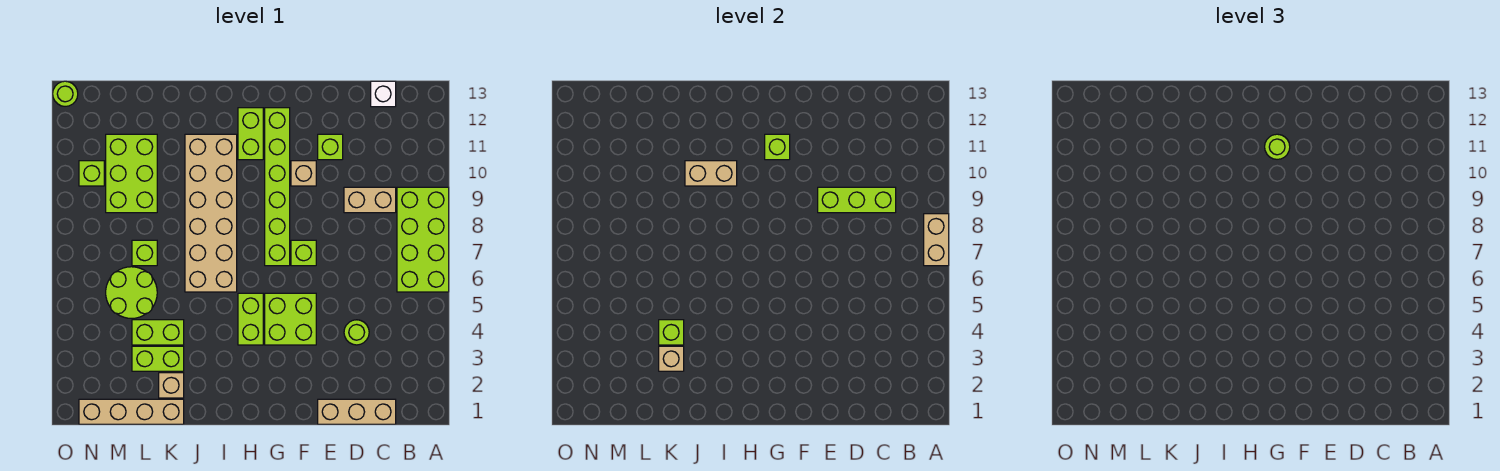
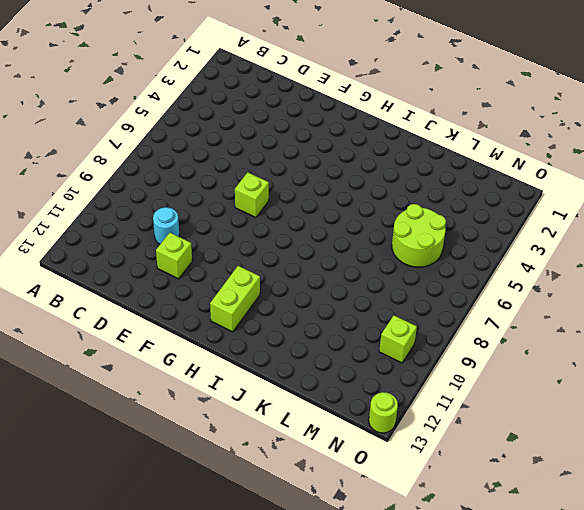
cyan round brick D10 level 1 -> none
none -> lime brick A6:B9 level 1
none -> tan brick C1:E1 level 1
none -> tan brick C9:D9 level 1

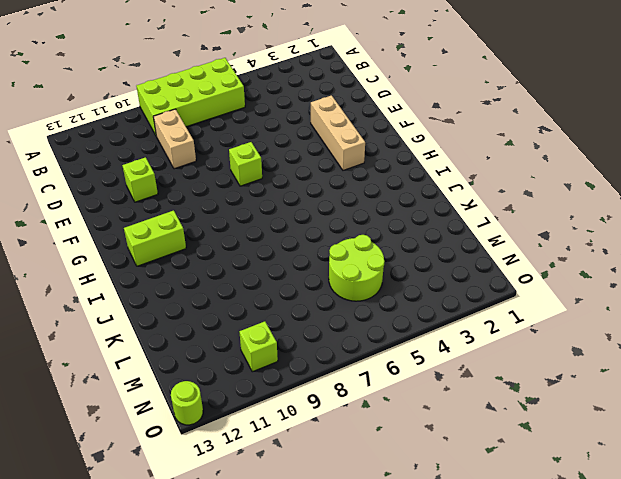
tan brick E3:G3 level 1 -> tan brick C1:E1 level 1
none -> white brick C13 level 1
none -> lime round brick D4 level 1
none -> lime brick F4:G5 level 1

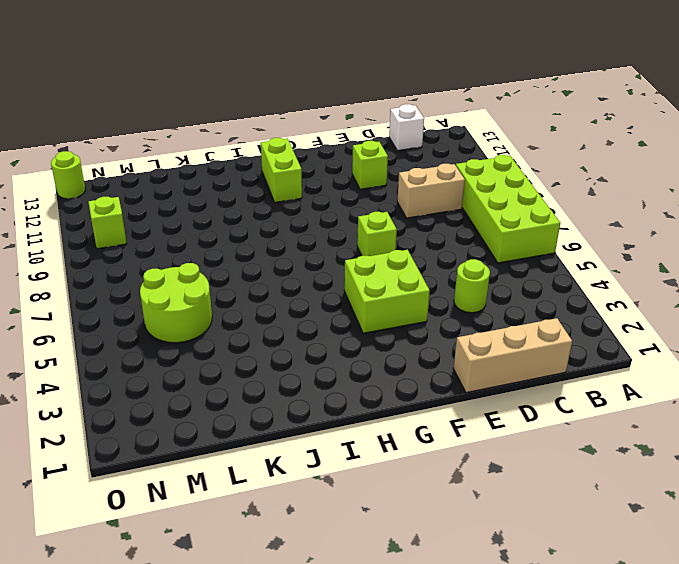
none -> tan brick F10 level 1
none -> lime brick G7:G12 level 1
none -> lime brick H4:H5 level 1

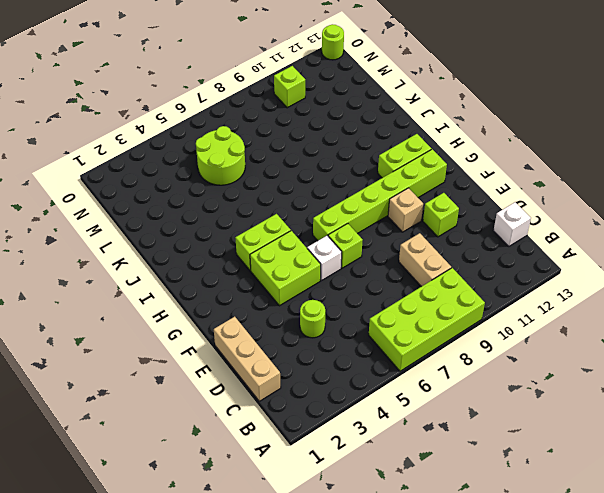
white brick F6 level 1 -> none
none -> tan brick I6:J11 level 1
none -> tan brick K1:N1 level 1
none -> tan brick K2 level 1

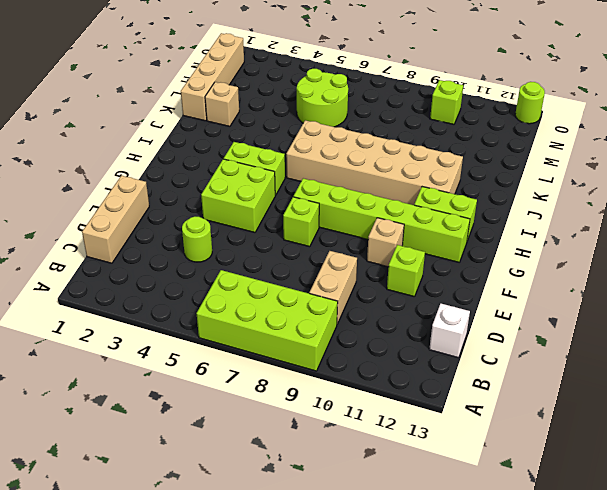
none -> lime brick K3:L3 level 1
none -> lime brick K4:L4 level 1
none -> lime brick L7 level 1

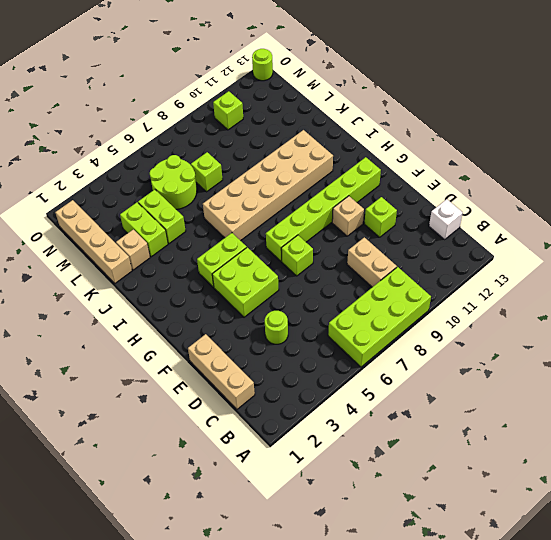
none -> lime brick H11:H12 level 1
none -> lime brick L9:M11 level 1
none -> tan brick A7:A8 level 2

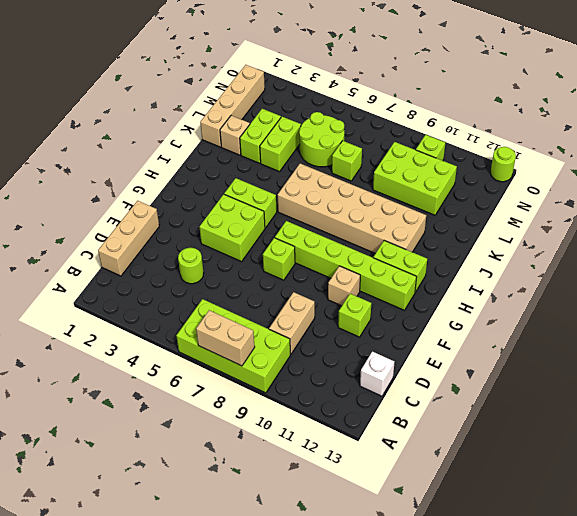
none -> lime brick C9:E9 level 2
none -> lime brick G11 level 2
none -> tan brick I10:J10 level 2

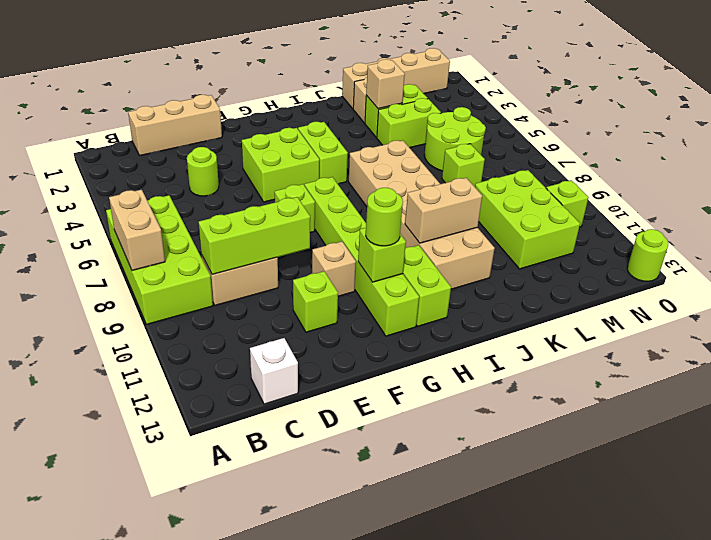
none -> lime brick K4 level 2

